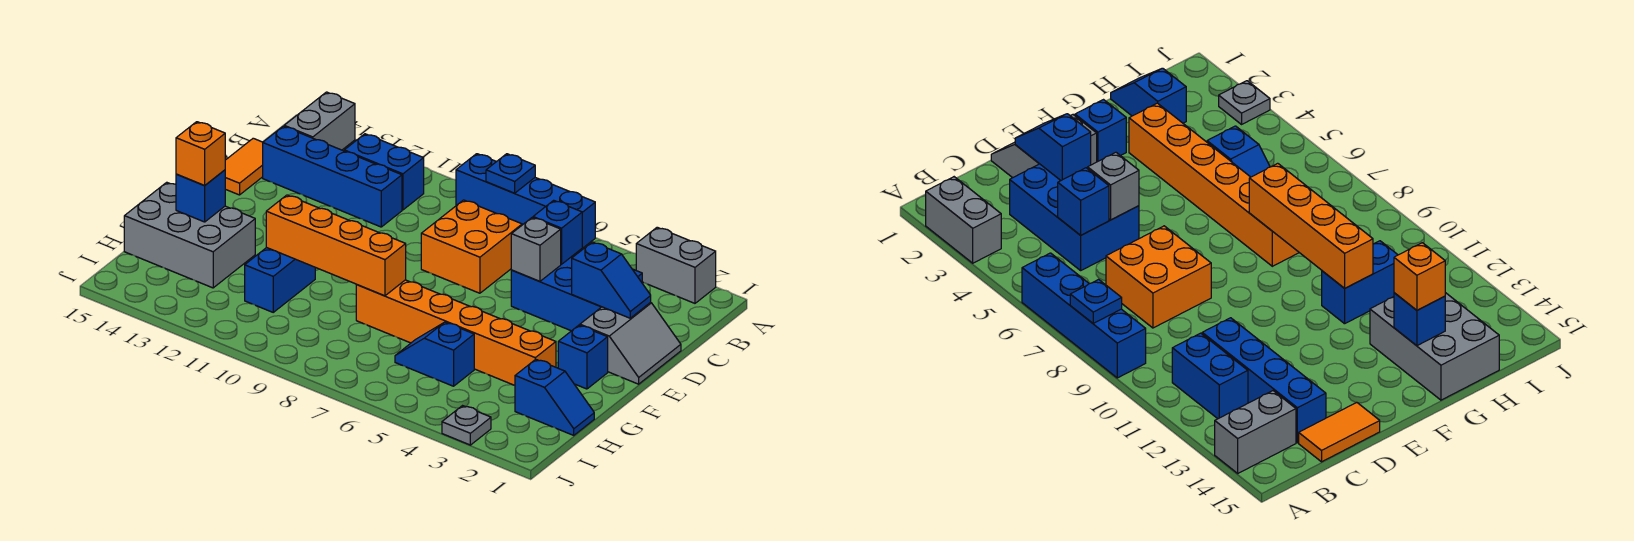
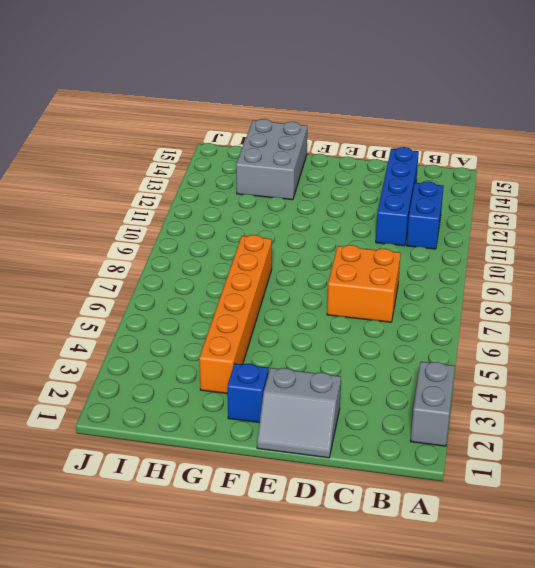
none -> blue brick A6:A9 level 1
none -> grey brick A14:B14 level 1
none -> blue brick C3:D5 level 1

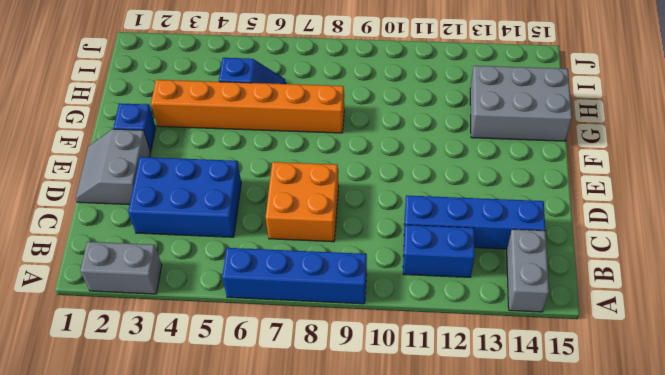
none -> orange tile C15:D15 level 1
none -> blue brick G11:H11 level 1
none -> blue slope H1:H2 level 1 top 2

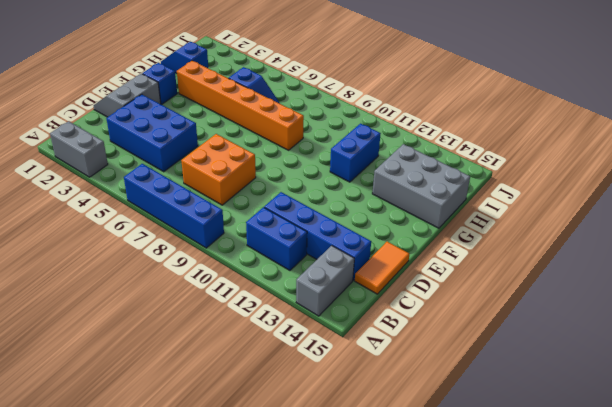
none -> grey plate J3 level 1
none -> blue plate A8 level 2
none -> blue brick C5 level 2

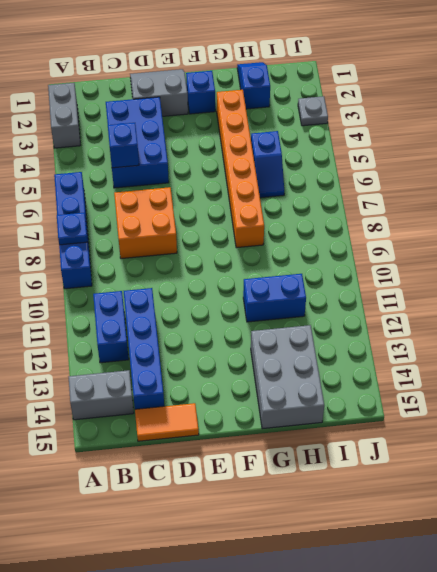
none -> blue slope D2:D3 level 2 top 3
none -> grey brick D5 level 2
none -> orange brick G8:G11 level 2

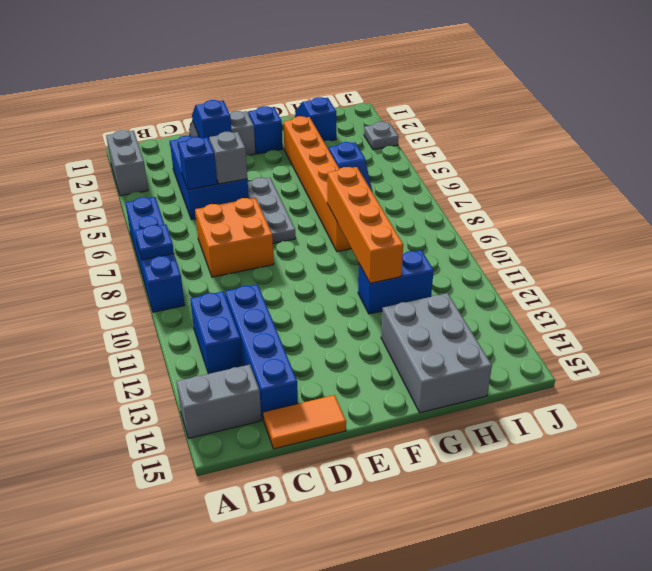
grey plate E5:E7 level 1 -> none
none -> blue brick G14 level 2
none -> orange brick G14 level 3

